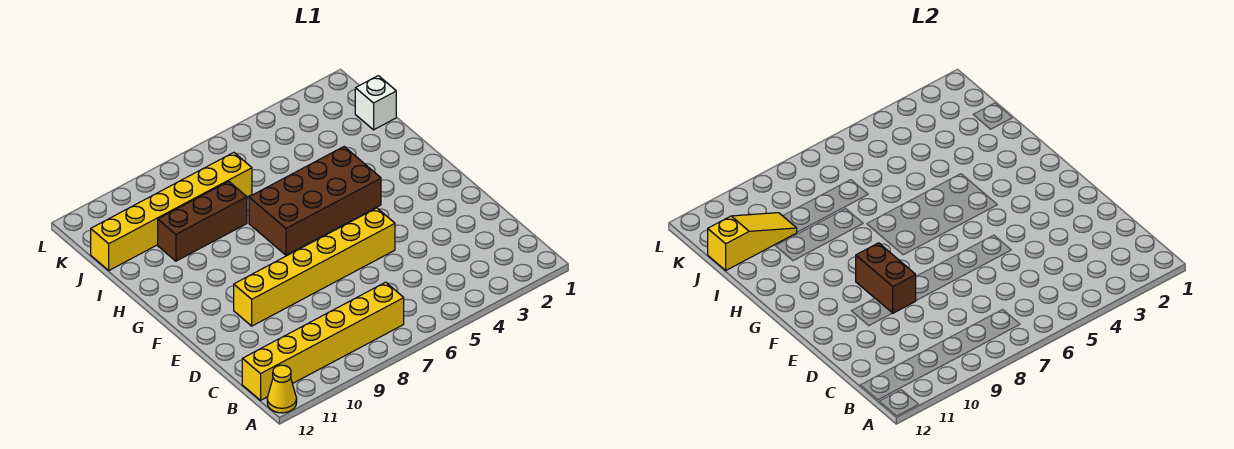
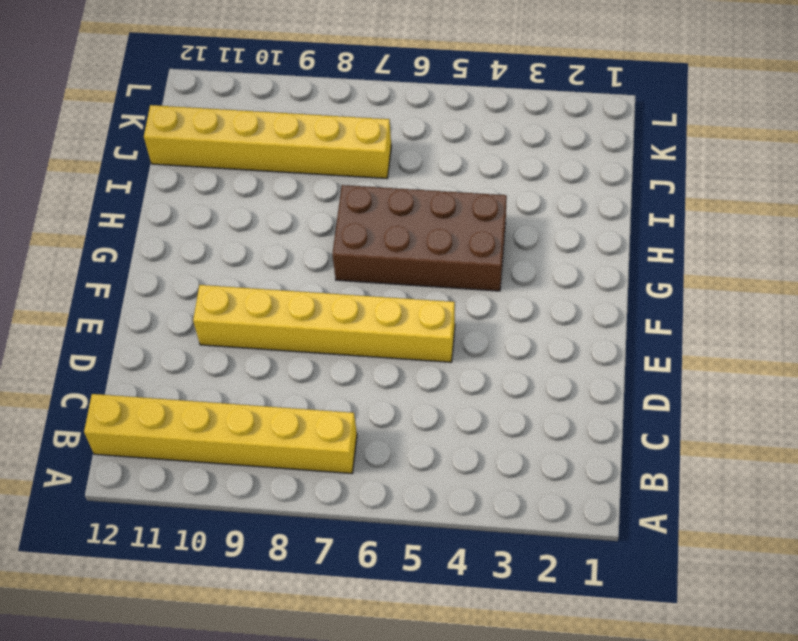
none -> yellow cone A12 level 1
none -> brown brick I8:I10 level 1

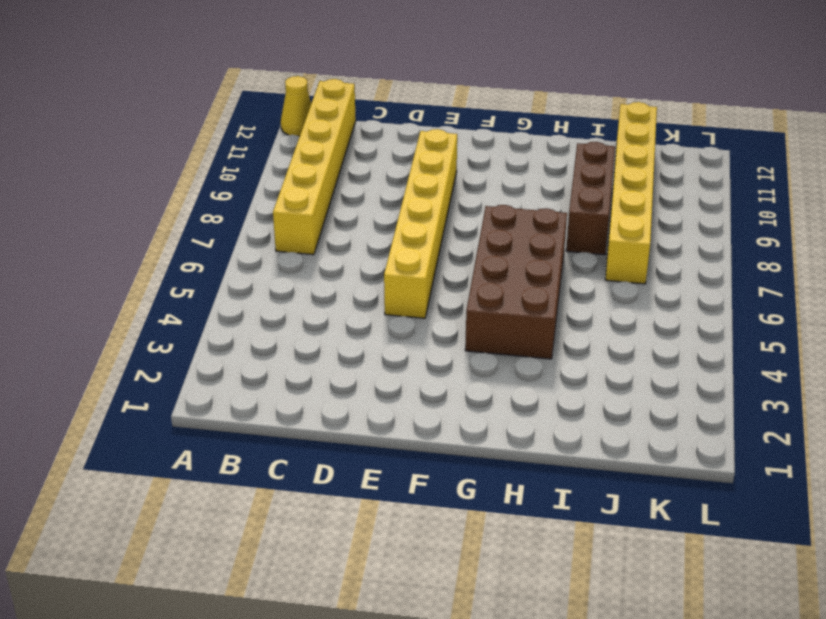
none -> white brick J1 level 1
none -> brown brick E9:F9 level 2

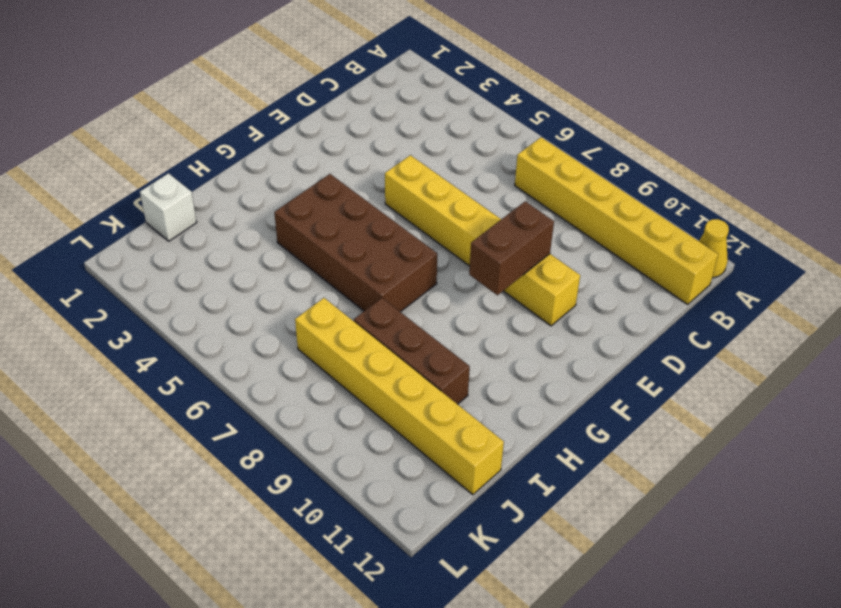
none -> yellow slope J10:J12 level 2 top 12

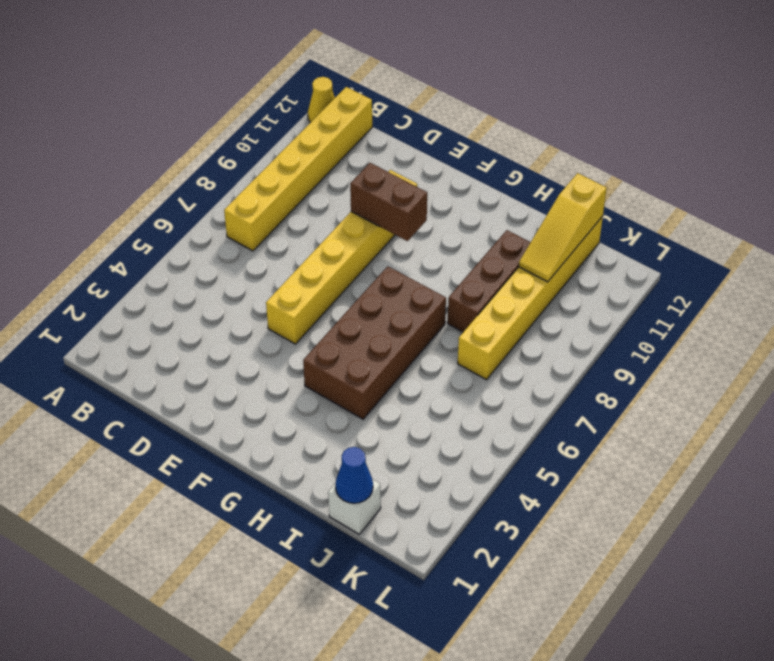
blue cone J1 level 2 -> none

